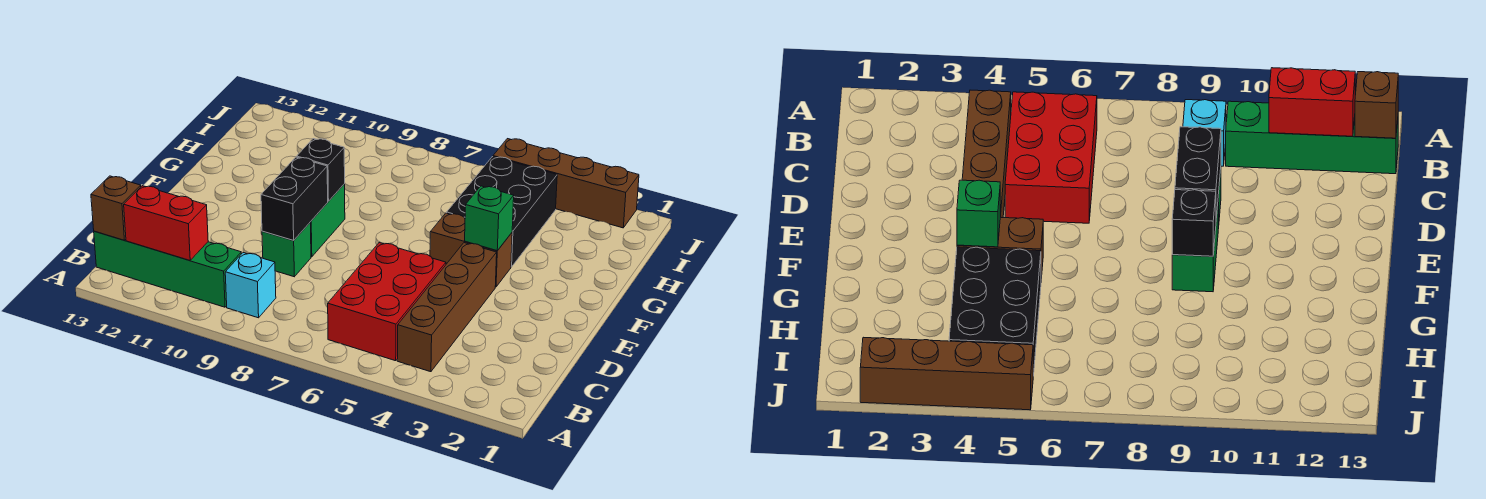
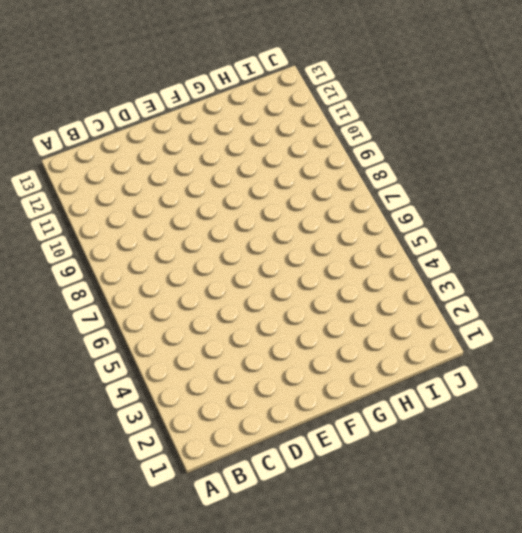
none -> brown brick B4:E4 level 1
none -> red brick B5:D6 level 1
none -> cyan brick B9 level 1

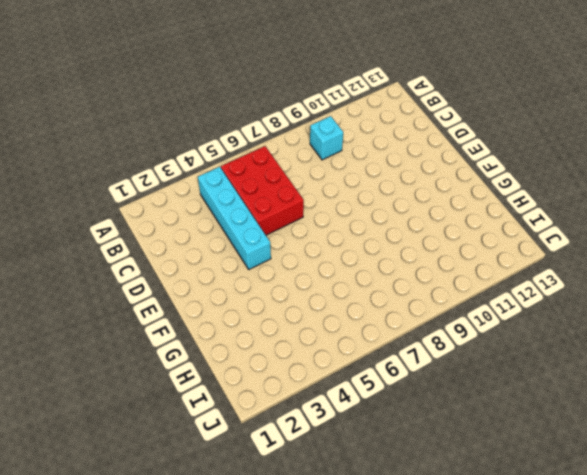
cyan brick B4:E4 level 1 -> brown brick B4:E4 level 1
none -> green brick B10:B13 level 1
none -> green brick D9 level 1
none -> green brick E9:F9 level 1

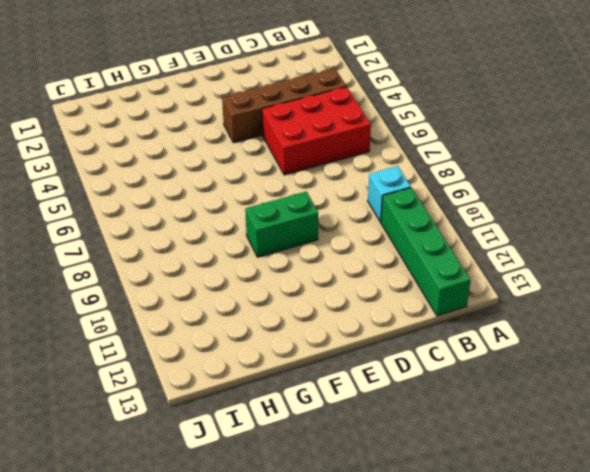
none -> green brick D9 level 1
none -> brown brick F4:F5 level 1
none -> black brick G4:I5 level 1

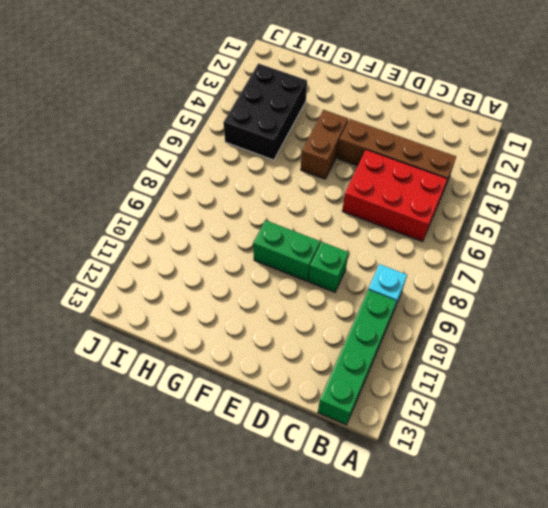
black brick H3:I5 level 1 -> black brick G4:I5 level 1
none -> brown brick J2:J5 level 1
none -> red brick B11:B12 level 2
none -> brown brick B13 level 2

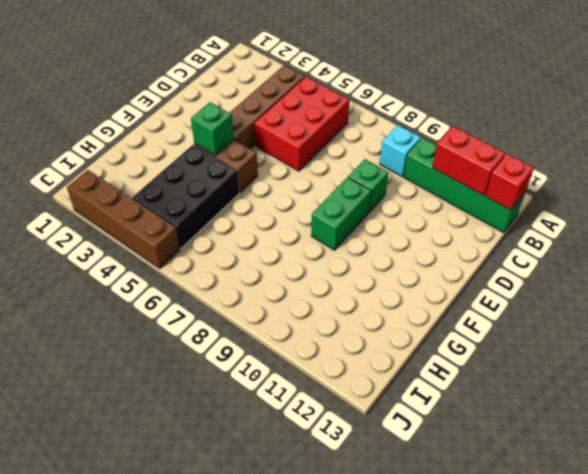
red brick B13 level 2 -> brown brick B13 level 2
none -> black brick D9:E9 level 2
none -> black brick F9 level 2

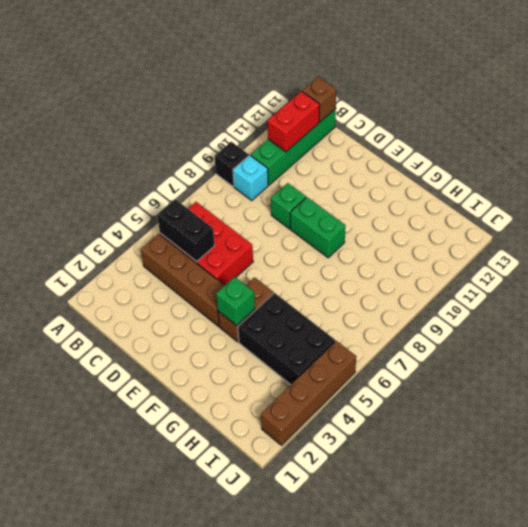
black brick A9 level 1 -> black brick F9 level 2
black brick B5:C5 level 2 -> black brick D9:E9 level 2

